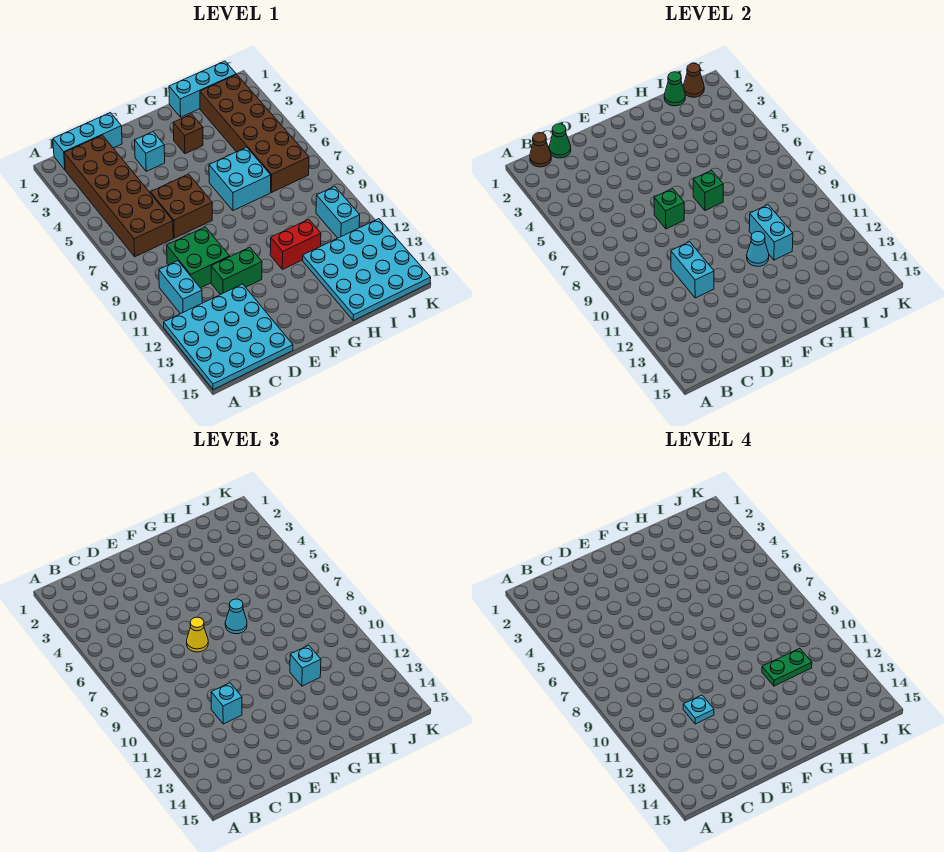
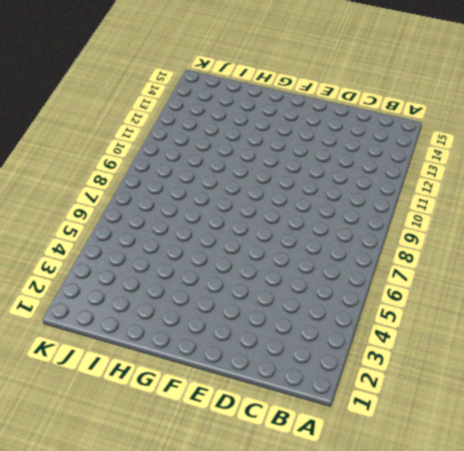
none -> cyan plate A12:D15 level 1
none -> cyan brick B1:D1 level 1
none -> brown brick B2:C7 level 1
none -> cyan brick B10:B11 level 1

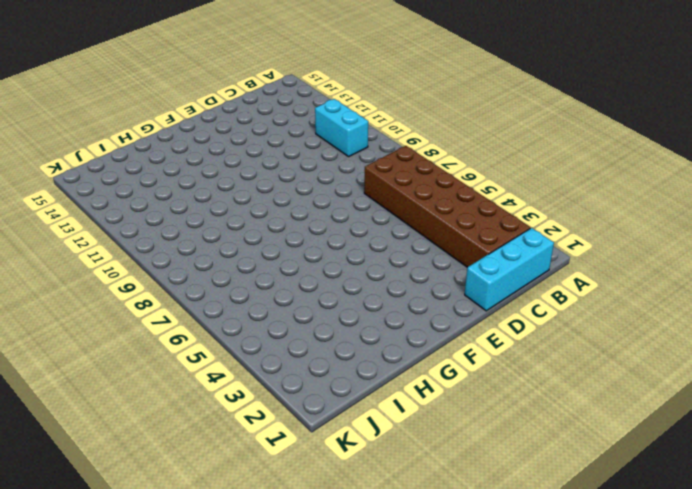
none -> cyan plate A12:D15 level 1
none -> green brick C9:D10 level 1
none -> brown brick D6:E7 level 1
none -> green brick D11:E11 level 1

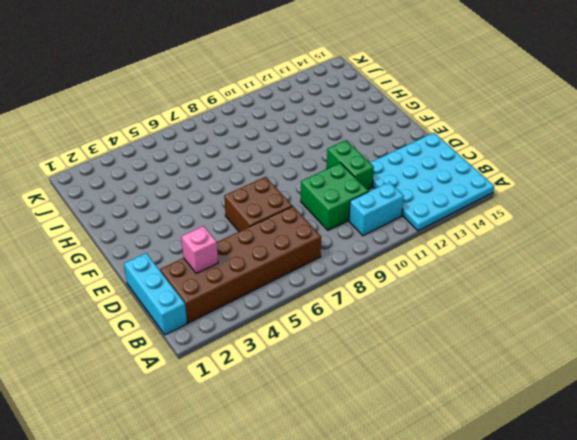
pink brick C3 level 2 -> none
none -> cyan brick E3 level 1
none -> brown brick G3 level 1
none -> cyan brick G6:H7 level 1
none -> red brick G11:H11 level 1

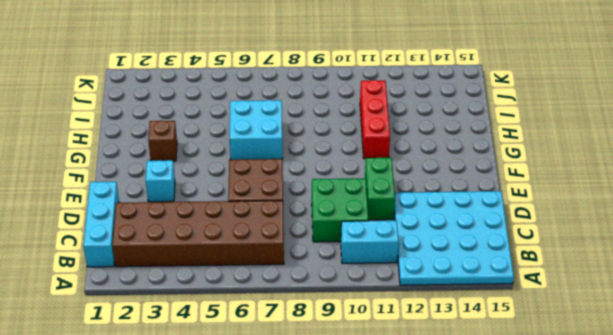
red brick G11:I11 level 1 -> red brick G11:H11 level 1
none -> cyan brick H1:J1 level 1
none -> cyan plate H12:K15 level 1
none -> brown brick I2:J7 level 1
none -> cyan brick J10:J11 level 1

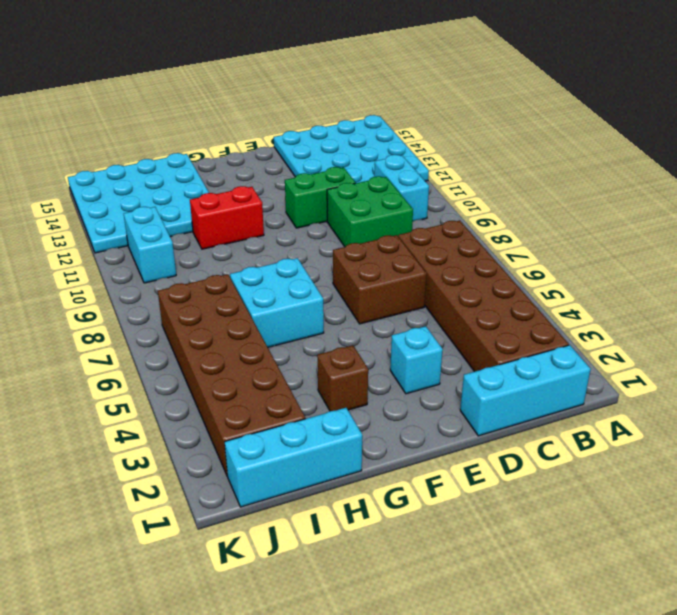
none -> brown cone B1 level 2
none -> green cone C1 level 2
none -> cyan brick D10:D11 level 2
none -> green brick E7 level 2

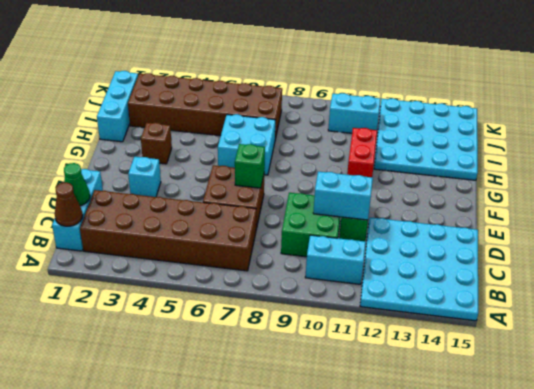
none -> green brick G7 level 2
none -> cyan cone G11 level 2
none -> cyan brick H10:H11 level 2
none -> green cone I1 level 2

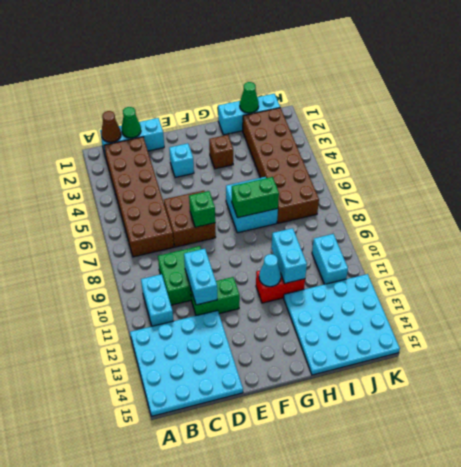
green brick G7:H7 level 2 -> green brick G7 level 2
none -> brown cone J1 level 2
none -> cyan brick D11 level 3
none -> yellow cone E7 level 3
none -> cyan cone G7 level 3

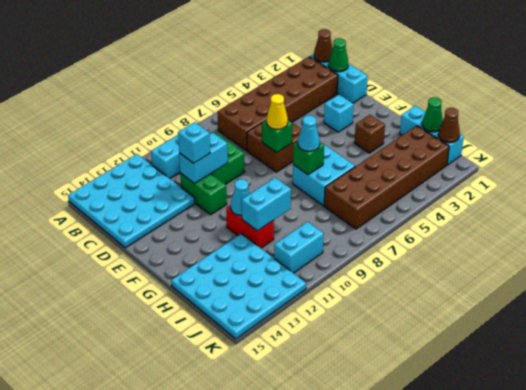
none -> cyan brick H11 level 3
none -> cyan plate D11 level 4
none -> green plate H11:I11 level 4

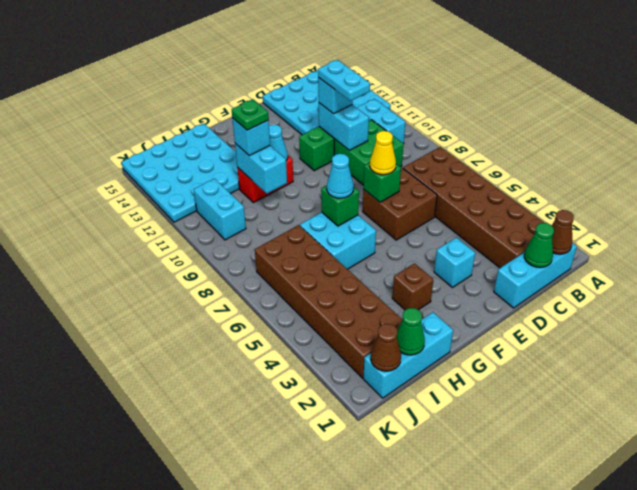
cyan plate D10:D11 level 4 -> cyan plate D11 level 4
green plate H11 level 4 -> green plate H11:I11 level 4

